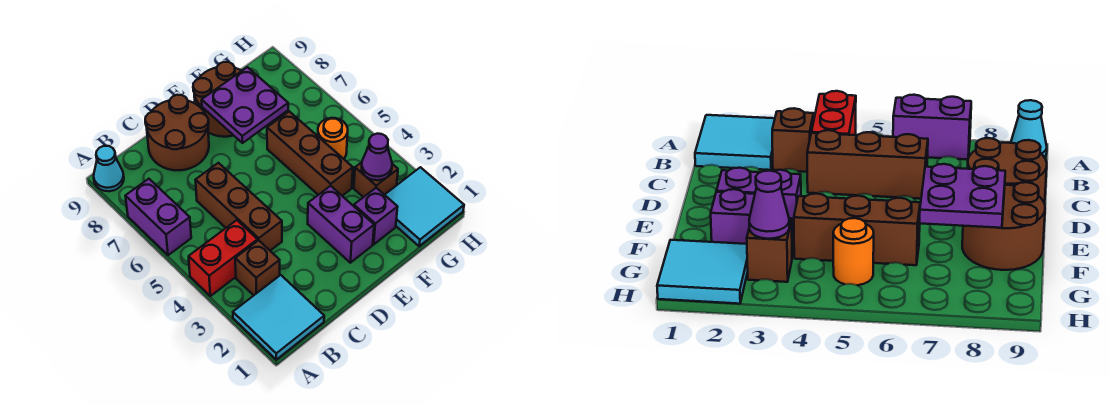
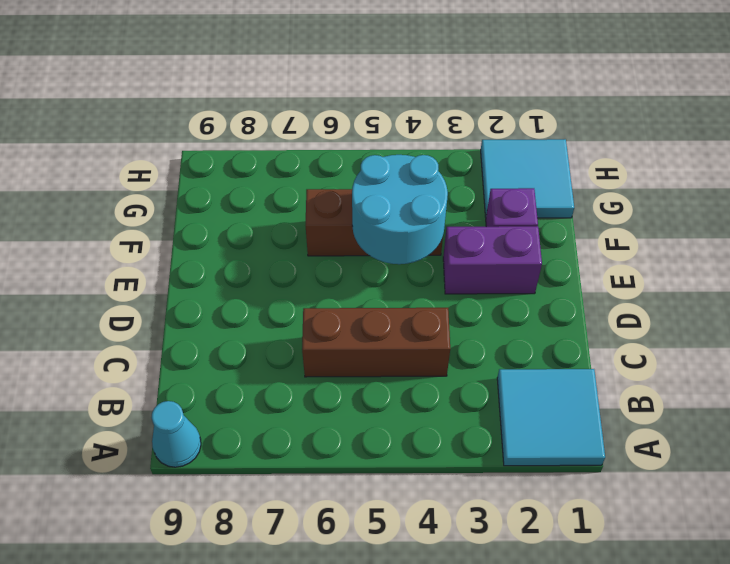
cyan round brick E4:F5 level 2 -> none
none -> red brick A4:B4 level 1
none -> purple brick A6:A7 level 1
none -> brown brick B3 level 1

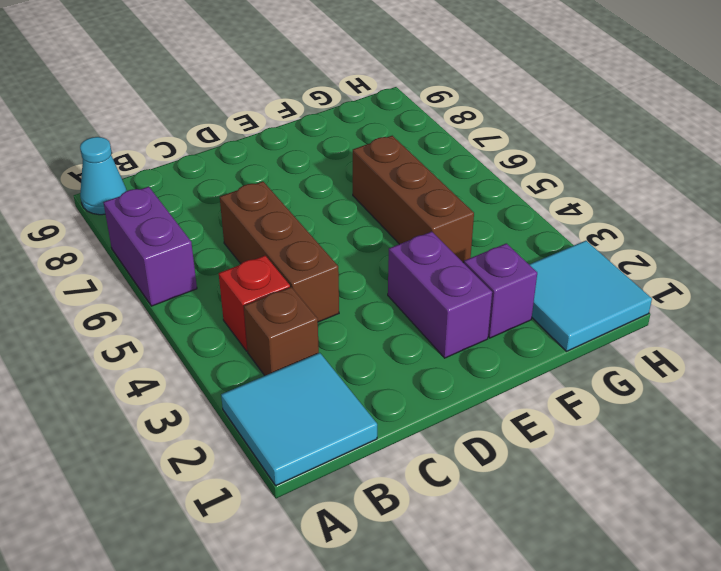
red brick B4 level 1 -> red brick A4:B4 level 1
none -> brown round brick C8:D9 level 1
none -> brown round brick E8:F9 level 1
none -> brown brick G3 level 1

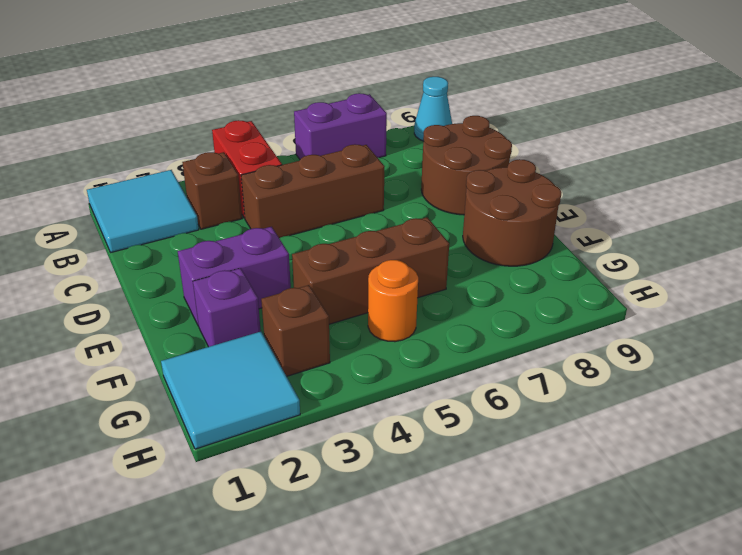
none -> purple plate E7:F8 level 2
none -> purple cone G3 level 2

